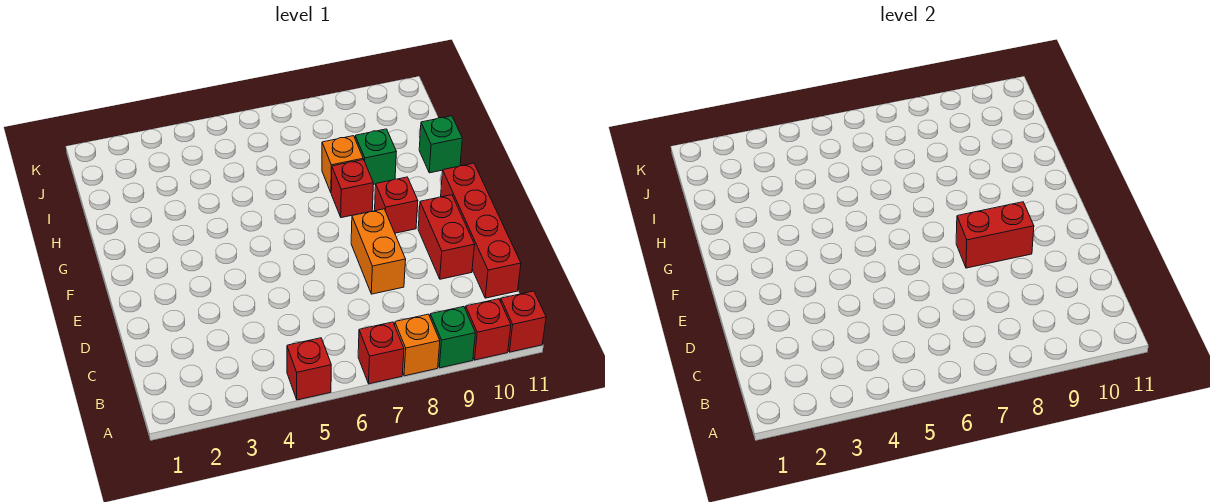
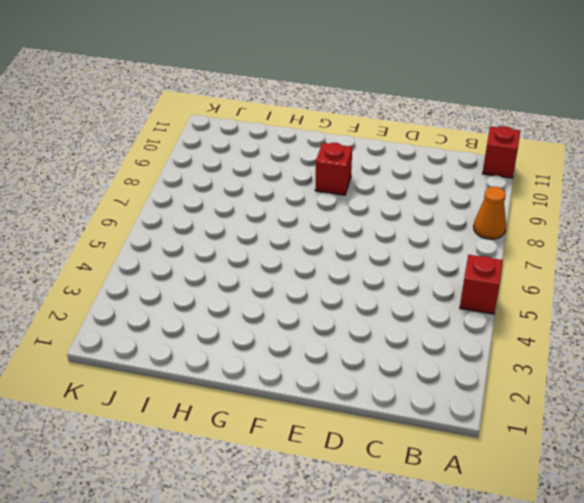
orange cone A8 level 1 -> orange brick A8 level 1
none -> red brick A7 level 1
none -> green brick A9 level 1
none -> red brick A10 level 1

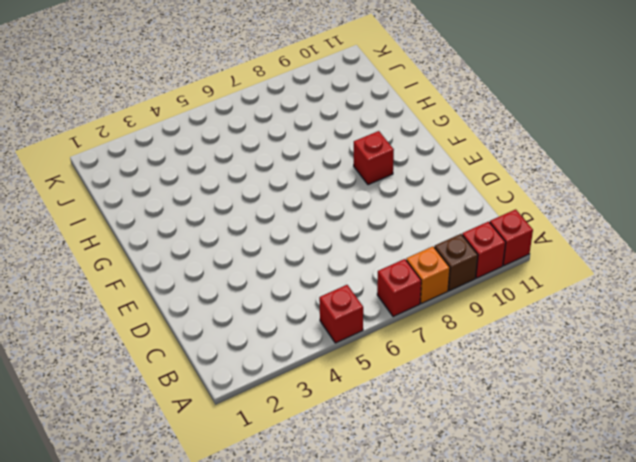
brown brick A9 level 1 -> green brick A9 level 1
none -> red brick C11:F11 level 1
none -> orange brick D8:E8 level 1
none -> red brick D10:E10 level 1

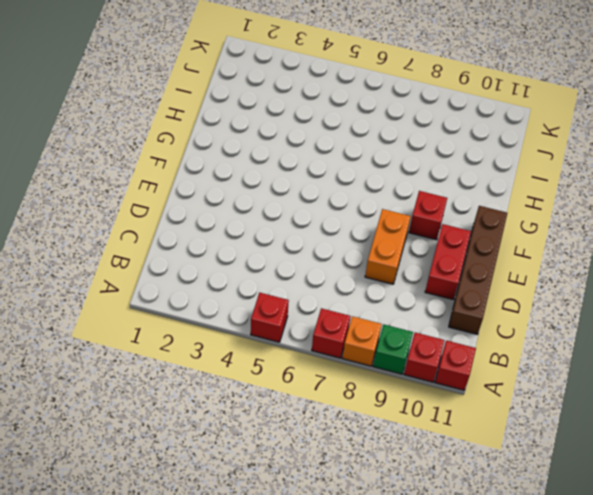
brown brick C11:F11 level 1 -> red brick C11:F11 level 1
none -> red brick G8 level 1
none -> orange brick H8 level 1
none -> green brick H9 level 1

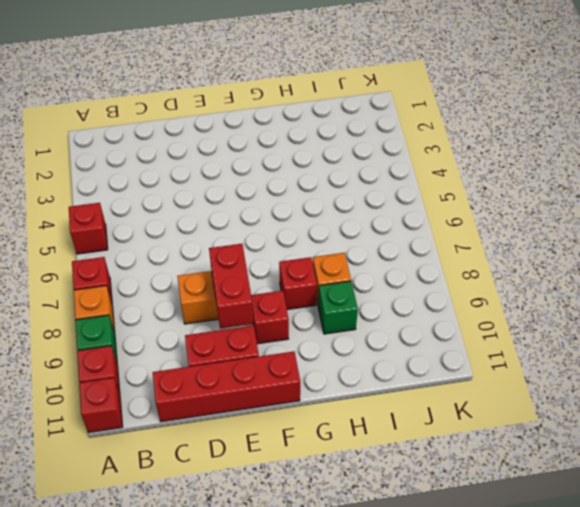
none -> green brick H11 level 1

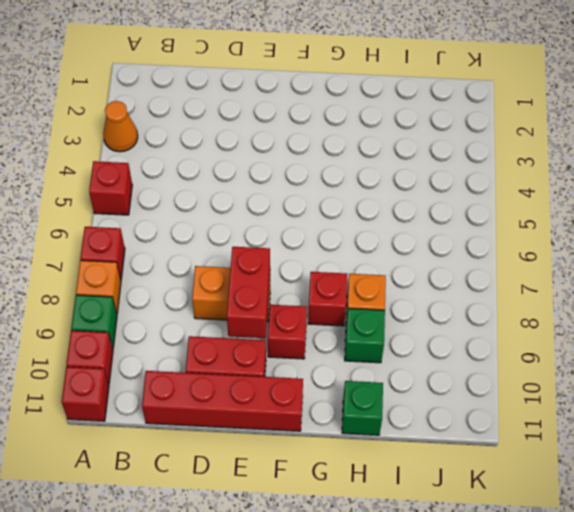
orange cone A3 level 1 -> none

